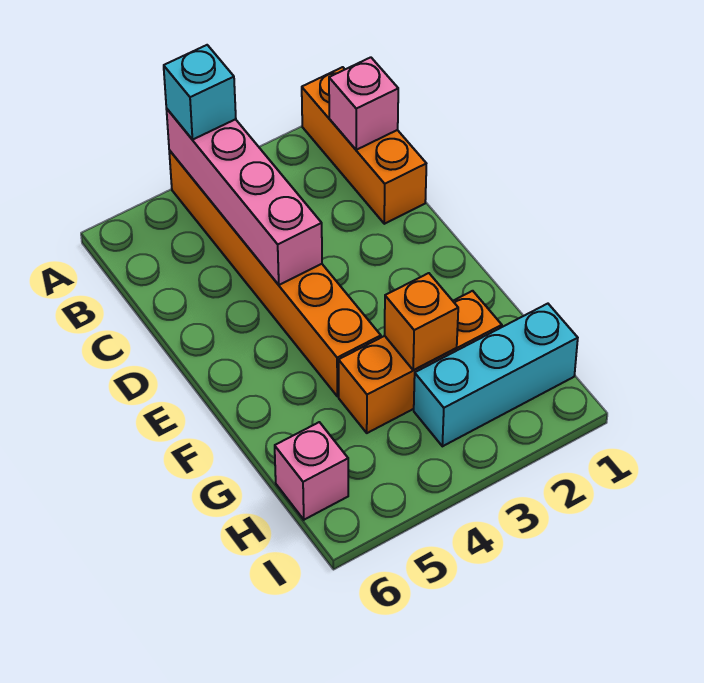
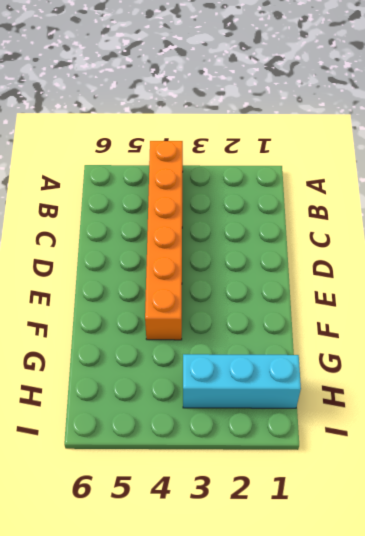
none -> orange brick A1:C1 level 1
none -> orange brick G2:G4 level 1

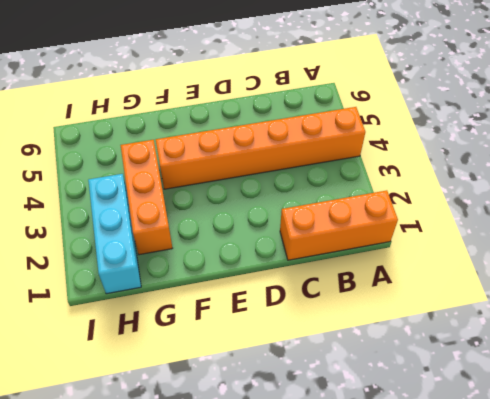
none -> pink brick H6 level 1
none -> pink brick A4:D4 level 2

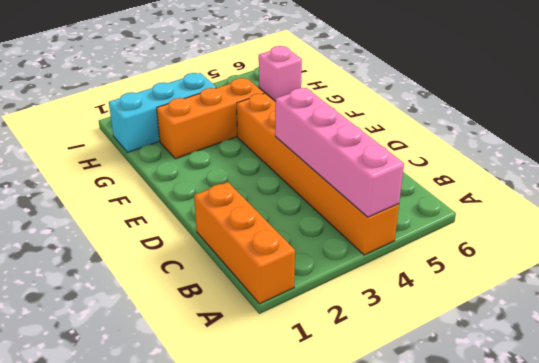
none -> pink brick B1 level 2
none -> orange brick G3 level 2

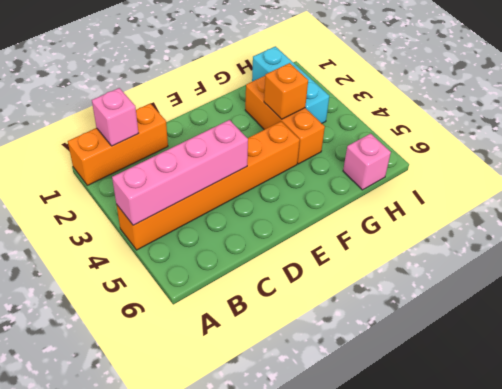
none -> cyan brick A4 level 3

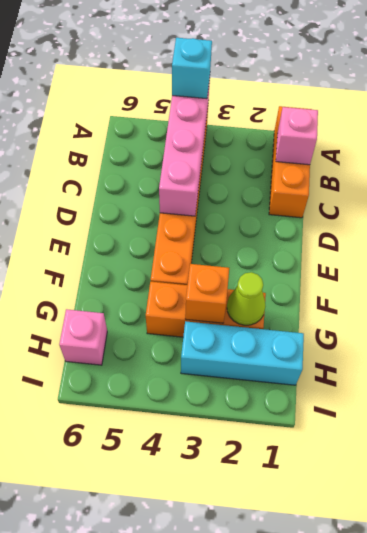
lime cone G2 level 2 -> none

